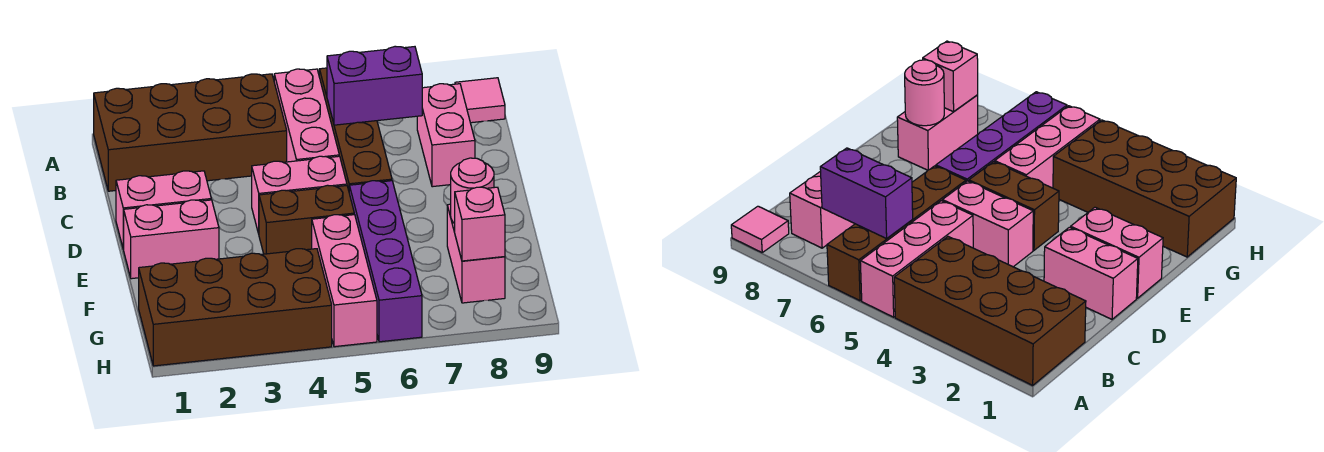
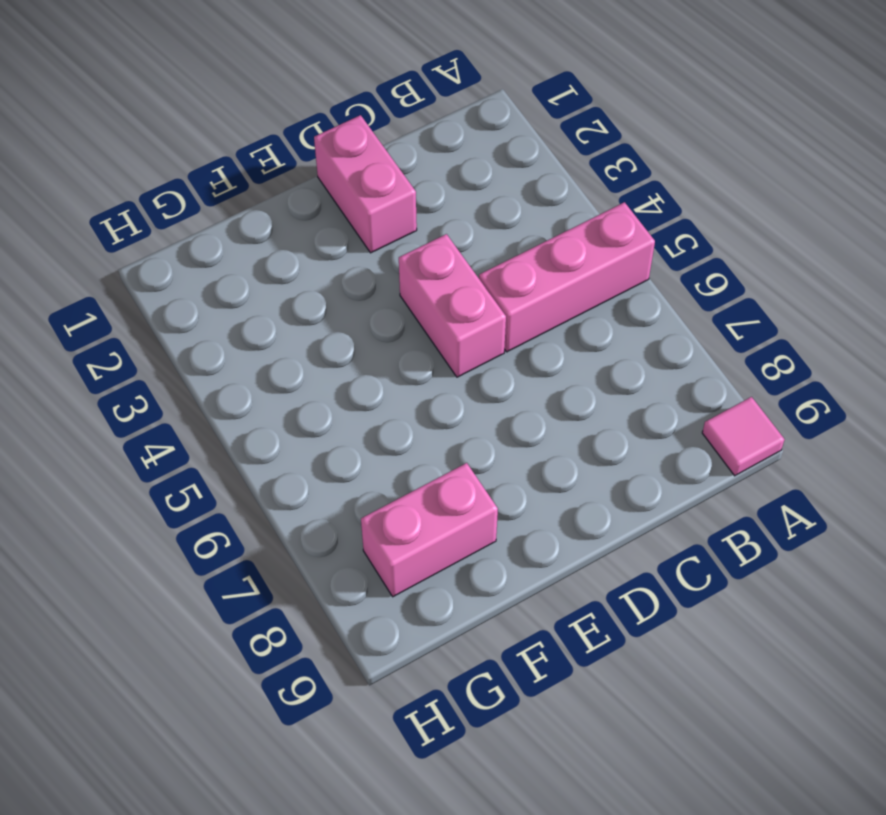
none -> brown brick A1:B4 level 1
none -> brown brick A6:D6 level 1
none -> pink brick B8:C8 level 1

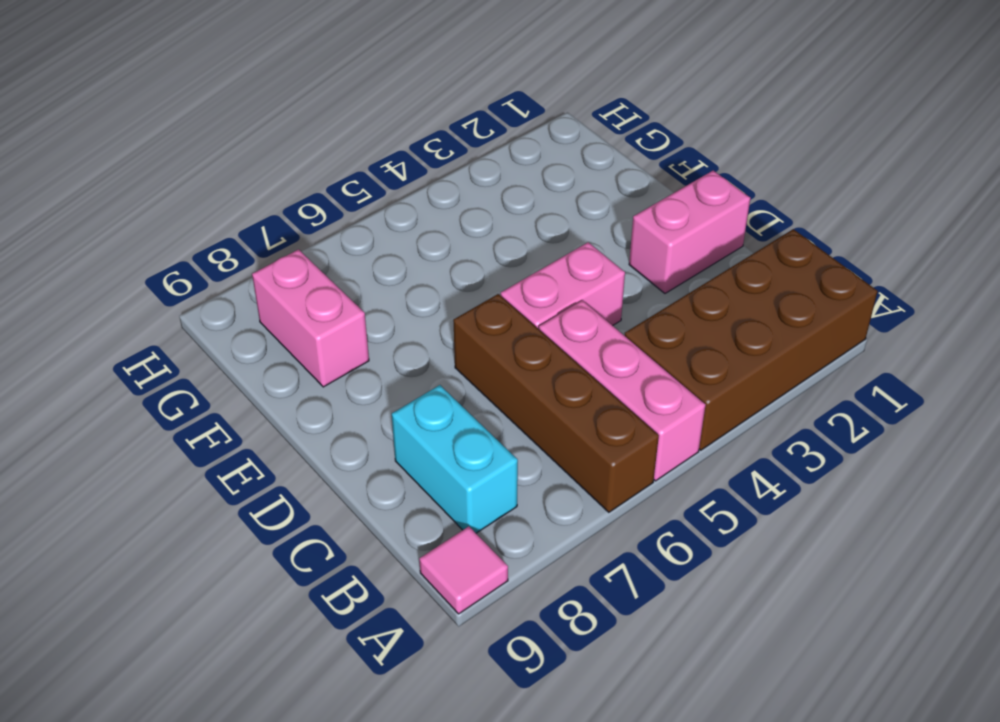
cyan brick B8:C8 level 1 -> pink brick B8:C8 level 1
none -> pink brick E1:E2 level 1
none -> brown brick E4:E5 level 1
none -> purple brick E6:H6 level 1

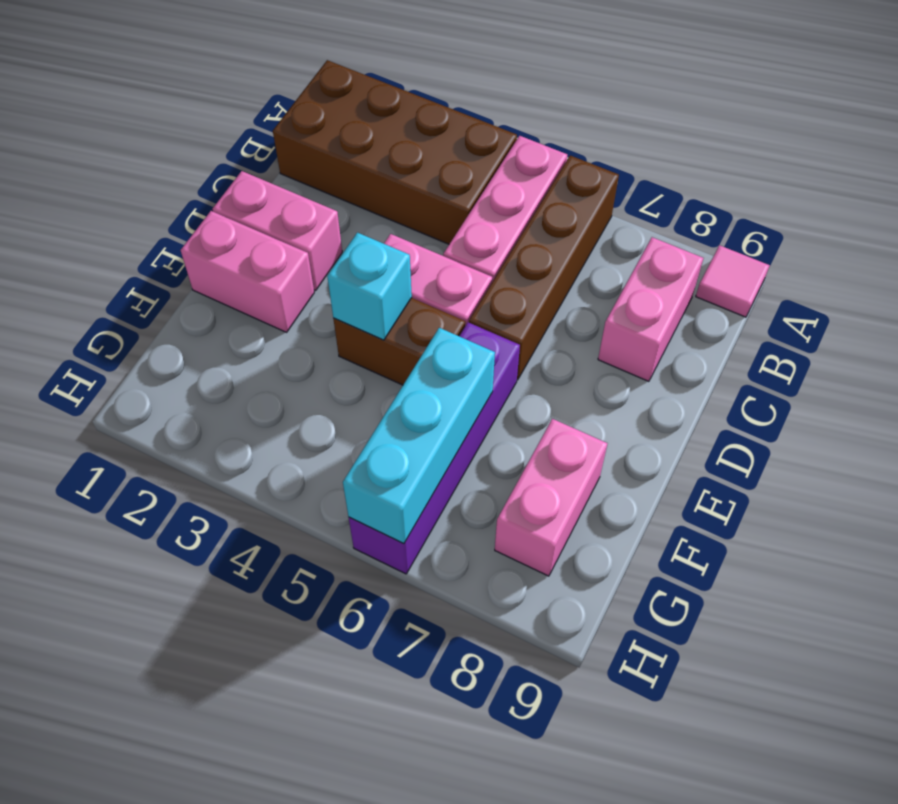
cyan brick E4 level 2 -> none
cyan brick F6:H6 level 2 -> none
none -> pink brick F5:H5 level 1
none -> brown brick G1:H4 level 1
none -> purple brick B6:B7 level 2

